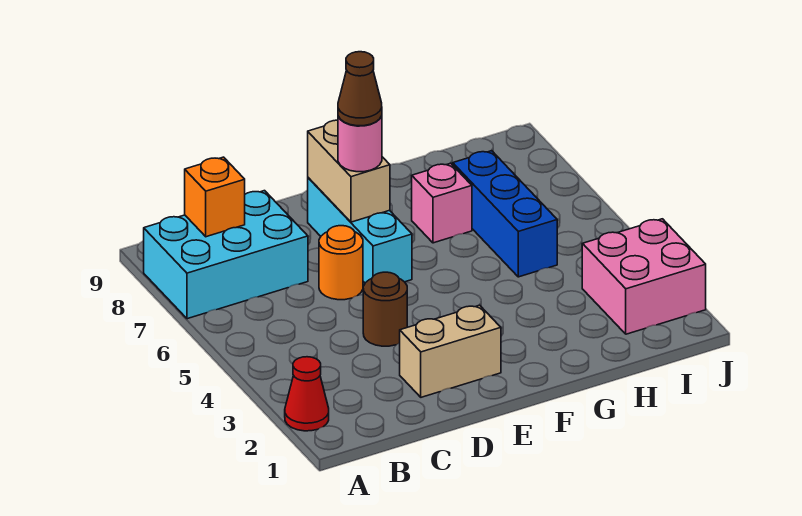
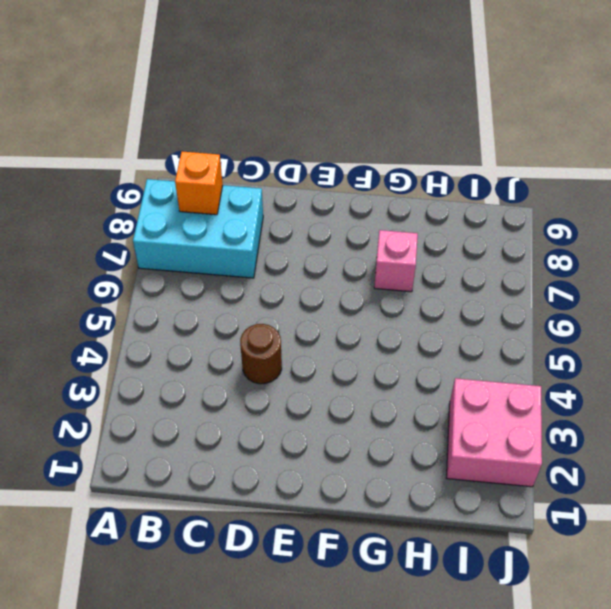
none -> red cone A2 level 1
none -> tan brick D2:E2 level 1
none -> orange round brick D6 level 1

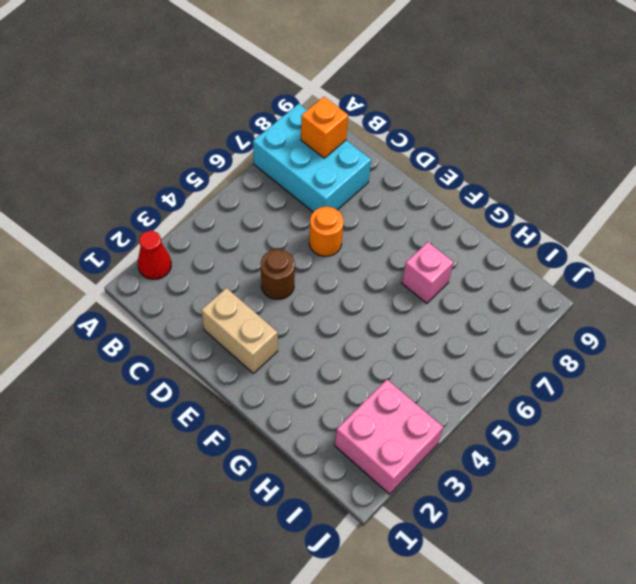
none -> cyan brick E6:E8 level 1
none -> blue brick H5:H7 level 1
none -> tan brick E7:E8 level 2

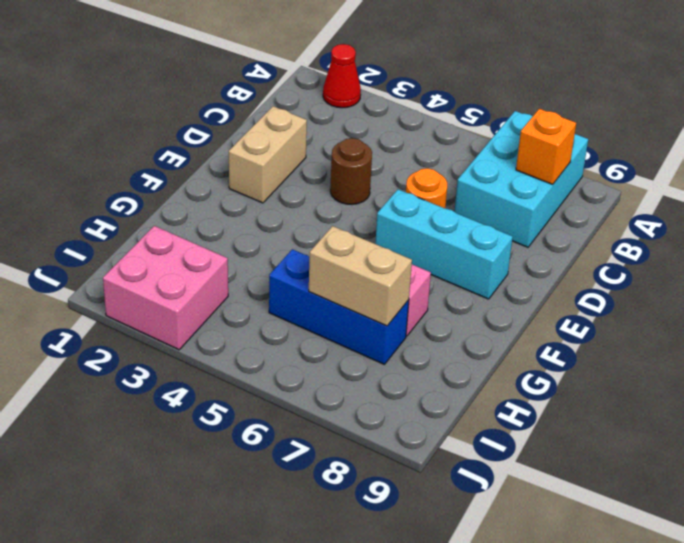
tan brick H6:H7 level 2 -> tan brick E7:E8 level 2
none -> pink round brick E7 level 3
none -> brown cone E7 level 4

